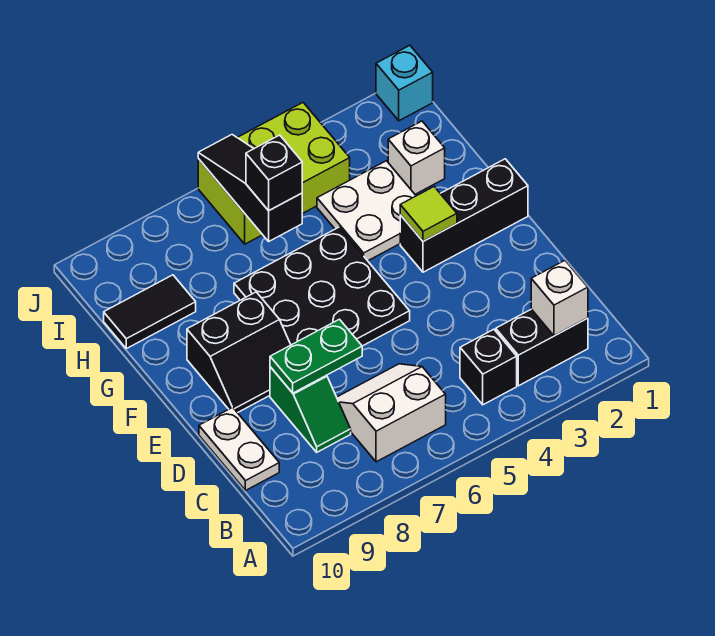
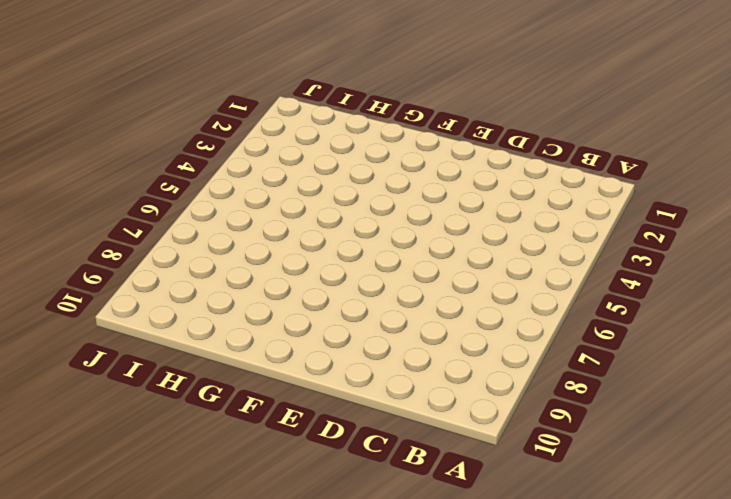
none -> black brick B2:B3 level 1
none -> black brick B4 level 1
none -> white slope B6:C7 level 1 top B

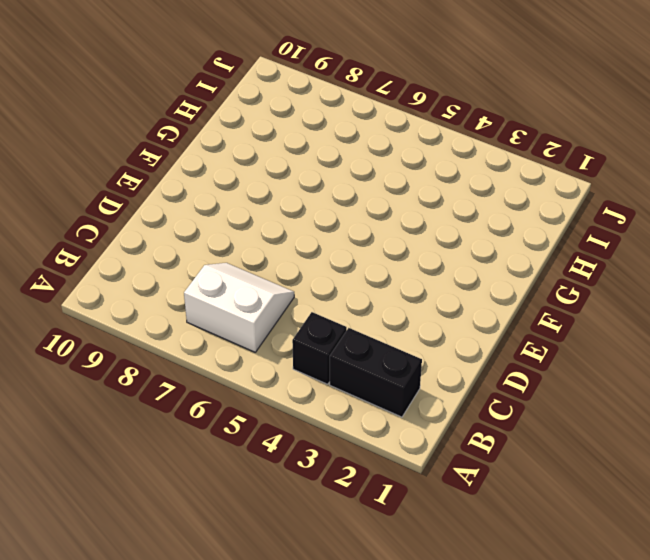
none -> green slope C8:D8 level 1 top D
none -> white plate C10:D10 level 1
none -> black plate E5:G7 level 1

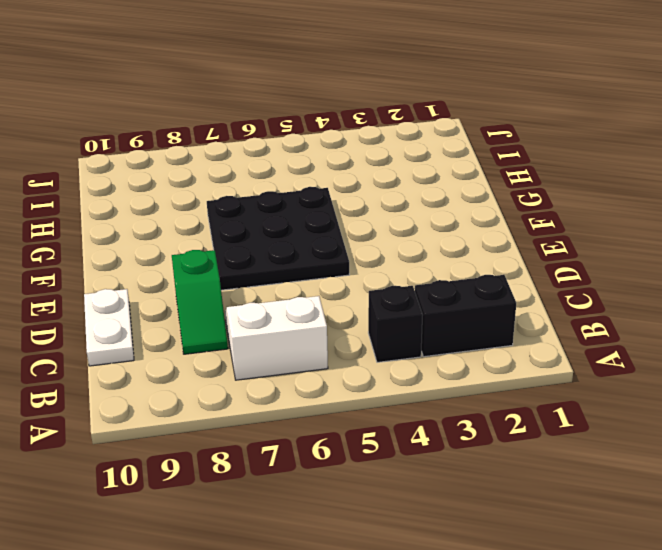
none -> black slope E8:F9 level 1 top F
none -> black brick F1:F3 level 1
none -> white plate G3:H4 level 1

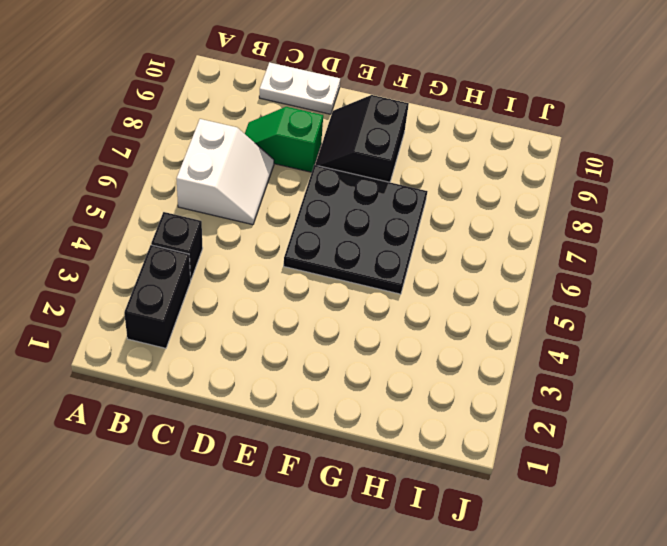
none -> black brick F1:F3 level 1
none -> white plate G3:H4 level 1
none -> white brick H2 level 1

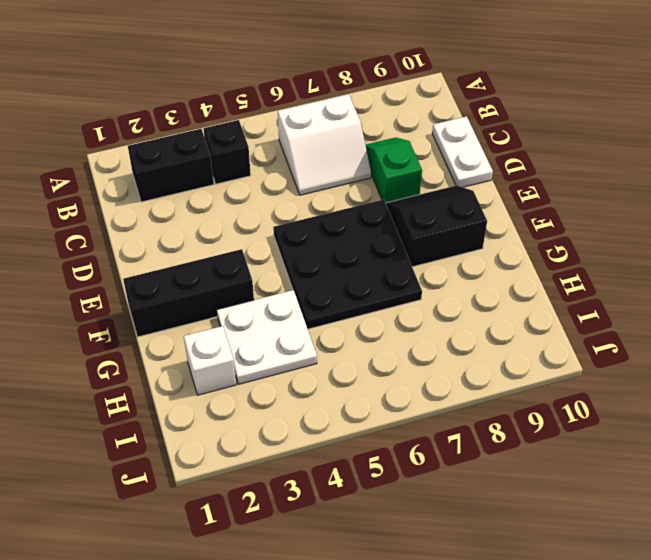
none -> black tile H9:H10 level 1
none -> lime brick I4:J6 level 1
none -> cyan brick J1 level 1

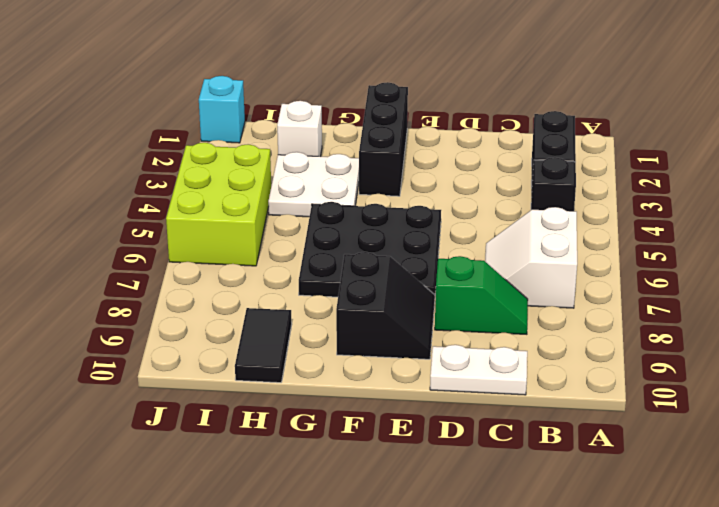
none -> white brick B2 level 2
none -> green plate D7:D8 level 2
none -> lime tile F3 level 2

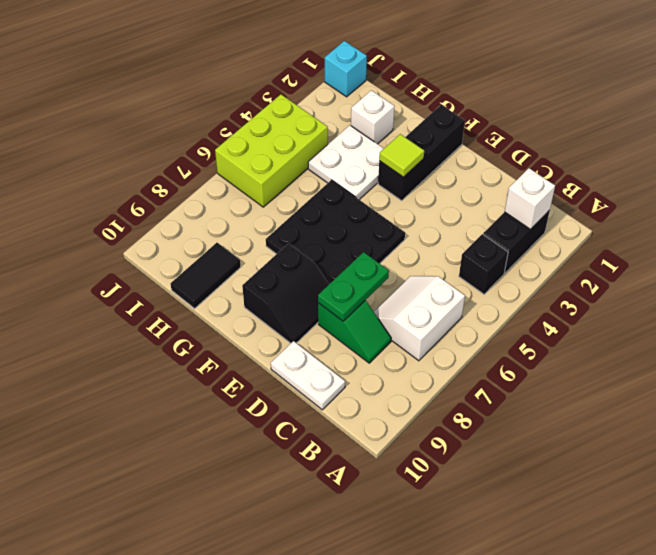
none -> black slope H6:J6 level 2 top H
none -> black brick H6 level 3

